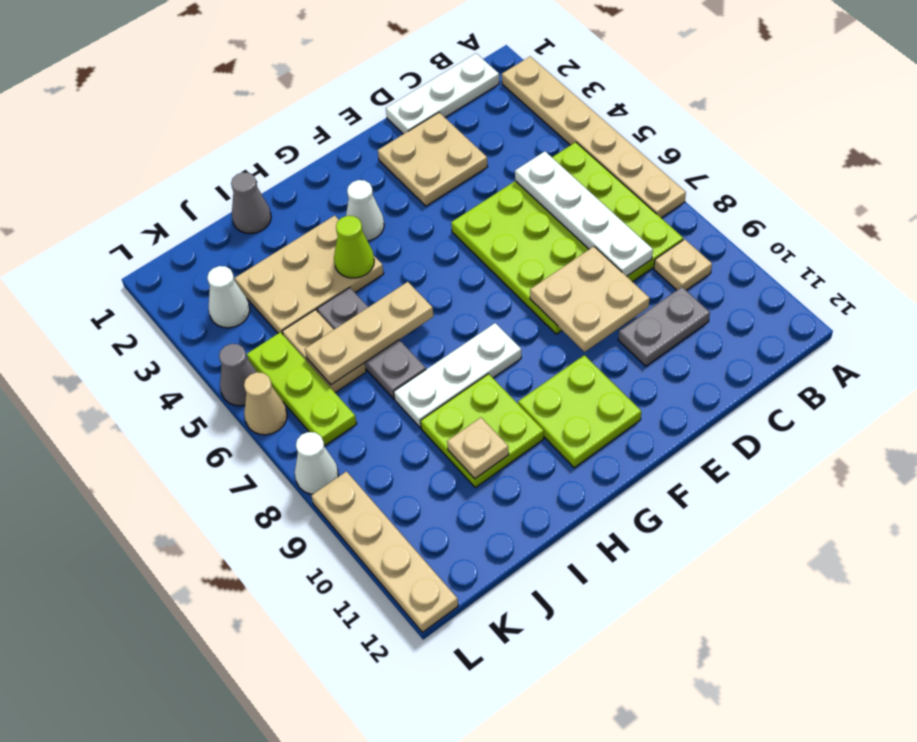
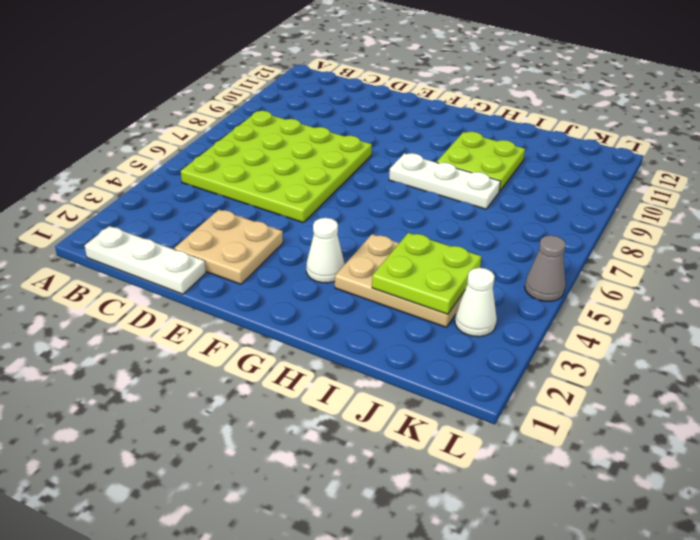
lime plate I3:J4 level 2 -> lime plate F10:G11 level 1
none -> tan plate A2:A7 level 1
none -> tan plate B9 level 1
none -> grey plate C10:D10 level 1

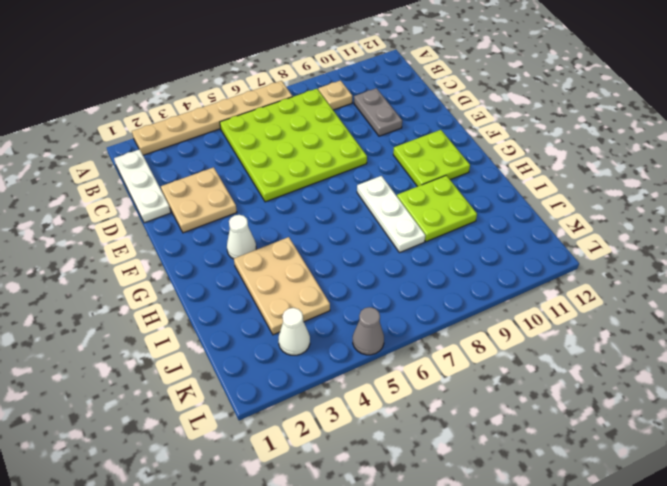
none -> grey cone I1 level 1
none -> grey plate I5:I7 level 1
none -> tan plate J5:J6 level 1

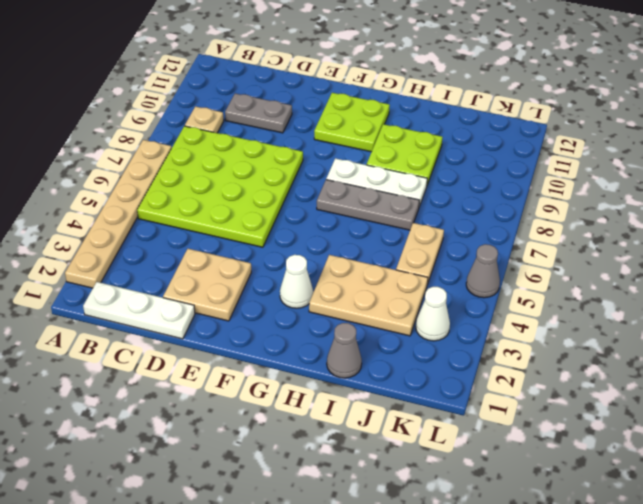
grey plate G7:I7 level 1 -> grey plate I5:I7 level 1
none -> lime plate K5:K7 level 1
none -> tan cone L6 level 1
none -> white cone L8 level 1

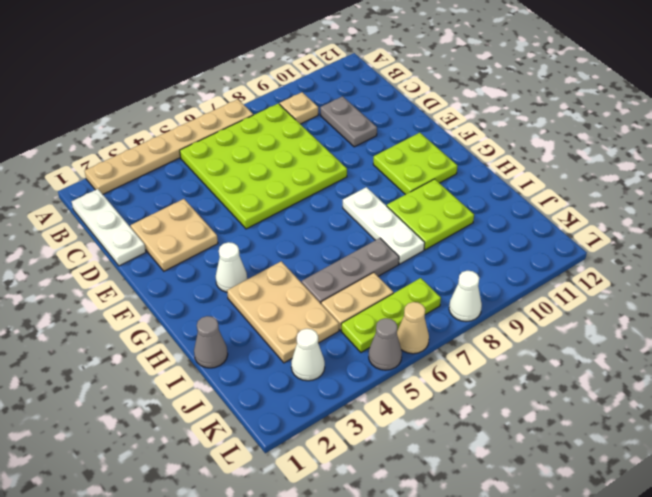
none -> tan plate L9:L12 level 1
none -> white plate C5:C8 level 2
none -> tan plate D8:E9 level 2

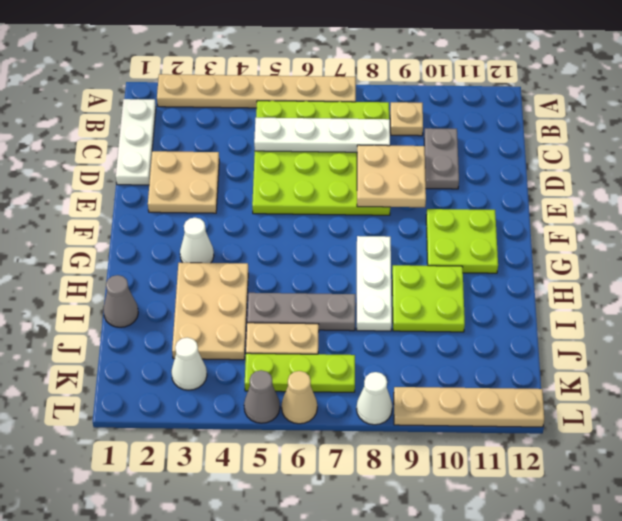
none -> lime cone H4 level 2
none -> tan plate H6:J6 level 2
none -> tan plate I10 level 2

